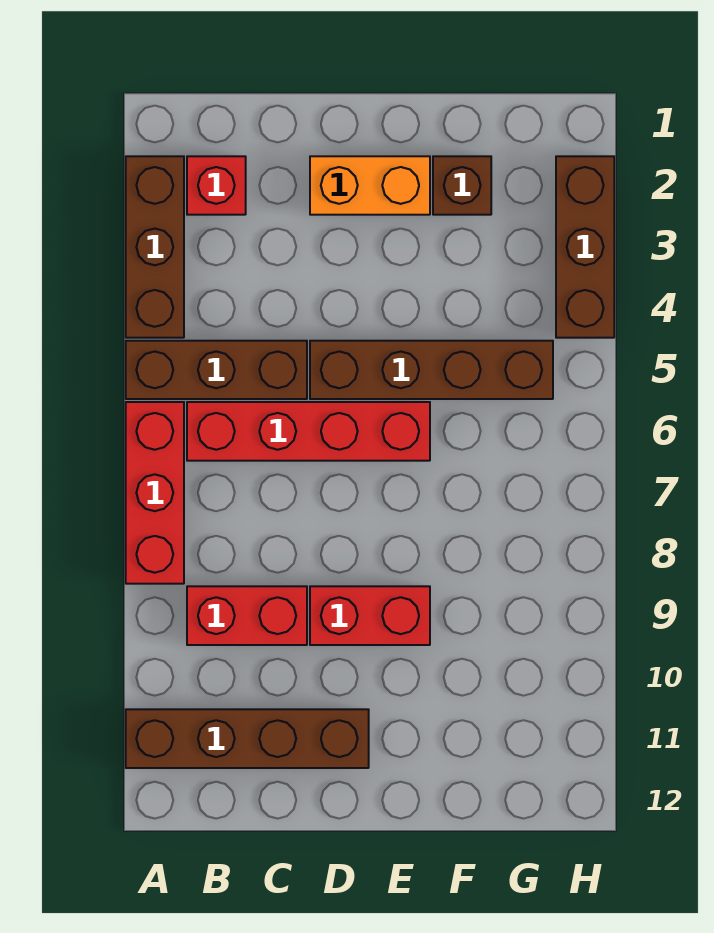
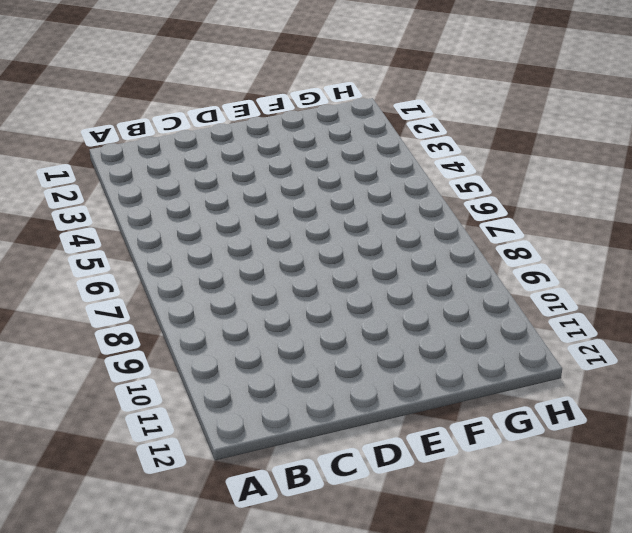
none -> brown brick A2:A4 level 1
none -> brown brick A5:C5 level 1
none -> red brick A6:A8 level 1

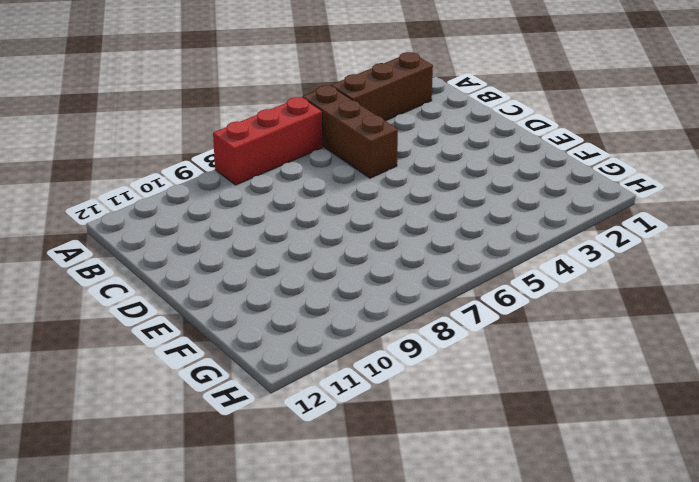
none -> brown brick A11:D11 level 1
none -> red brick B2 level 1
none -> red brick B6:E6 level 1

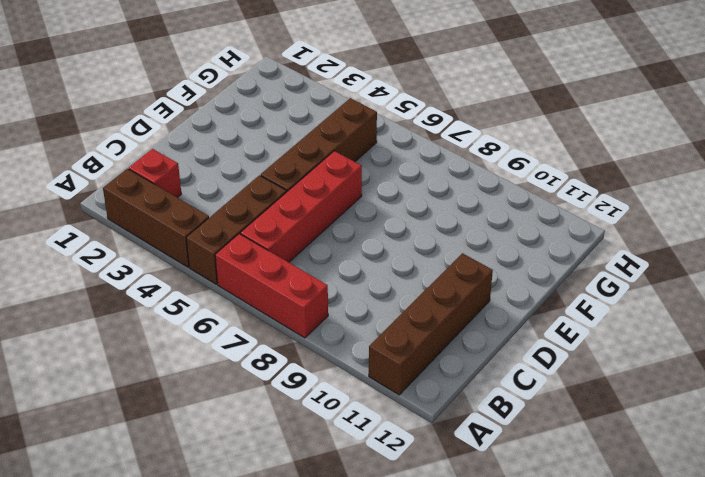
none -> red brick B9:C9 level 1
none -> orange brick D2:E2 level 1
none -> red brick D9:E9 level 1

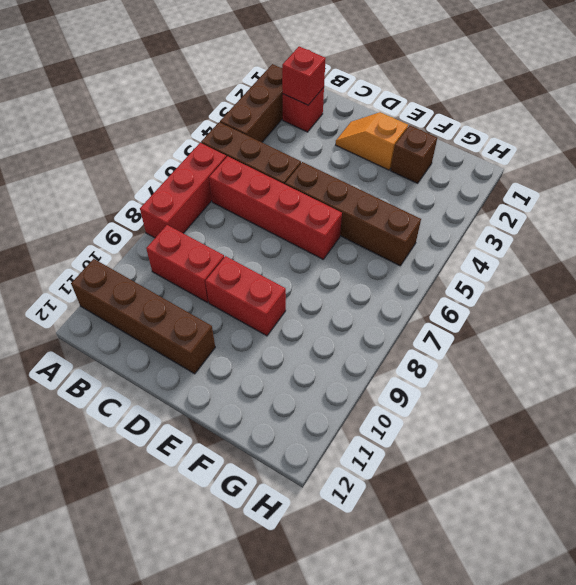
red brick B2 level 2 -> none
orange slope D2:E2 level 1 top E -> orange brick D2:E2 level 1
none -> brown brick H2:H4 level 1

